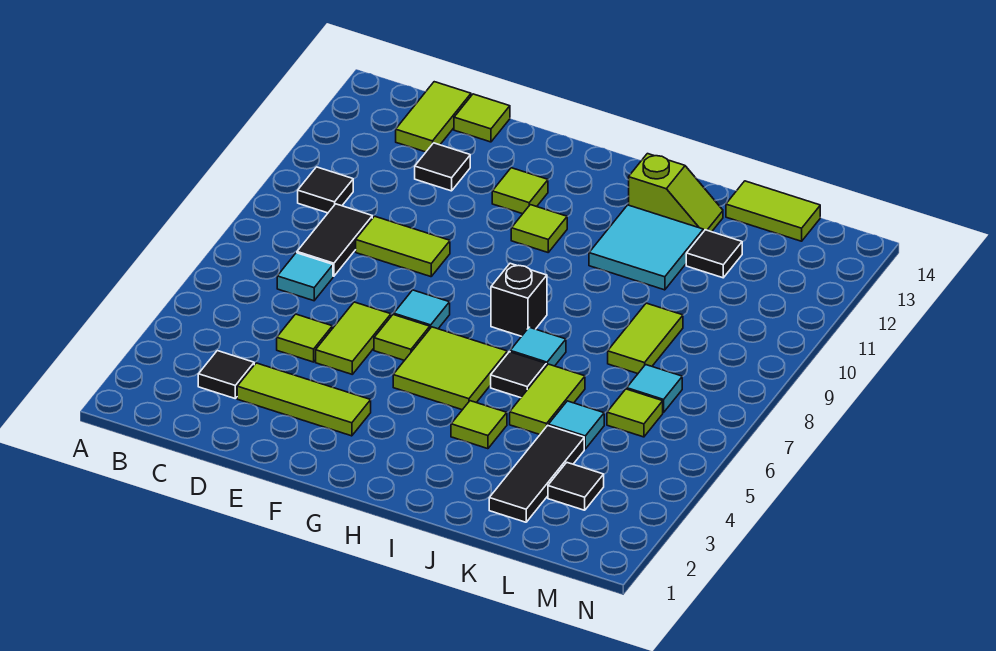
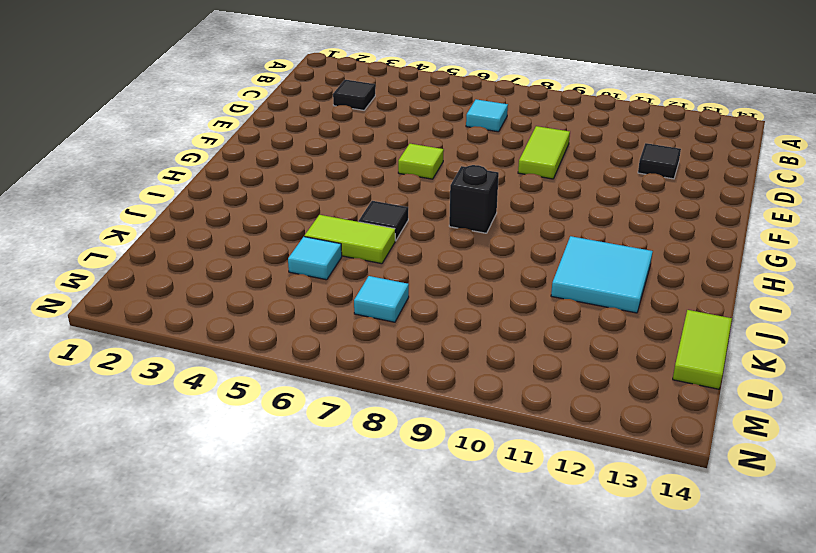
none -> black tile B10 level 1
none -> black tile C8:C9 level 1
none -> lime tile C13:C14 level 1
none -> lime tile D3:F3 level 1

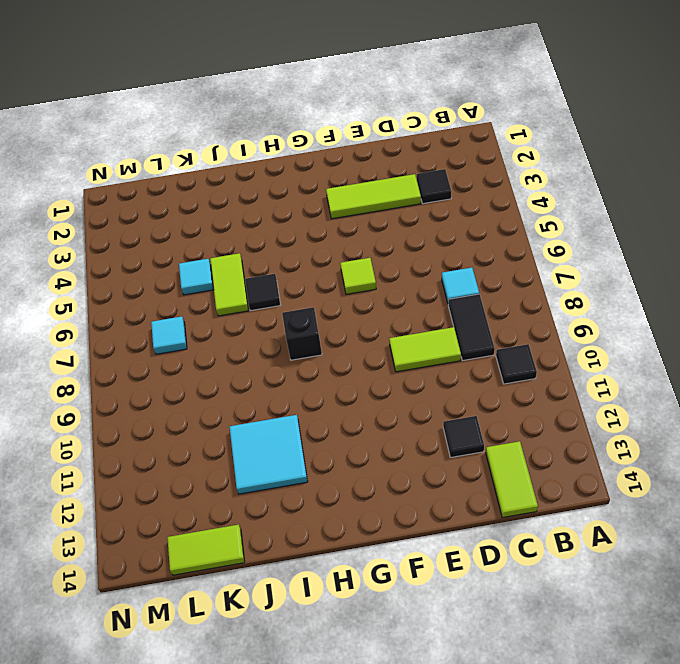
none -> lime tile D5 level 1
none -> lime tile D14 level 1
none -> lime tile E5:E6 level 1
none -> cyan tile F7 level 1

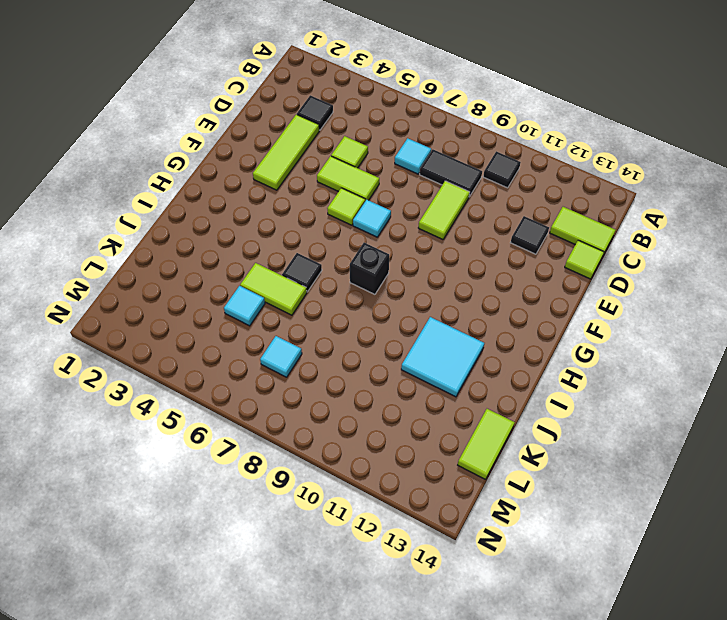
none -> lime tile F12 level 1
none -> lime tile G5:H6 level 1
none -> lime tile G11 level 1
none -> lime tile I4 level 1

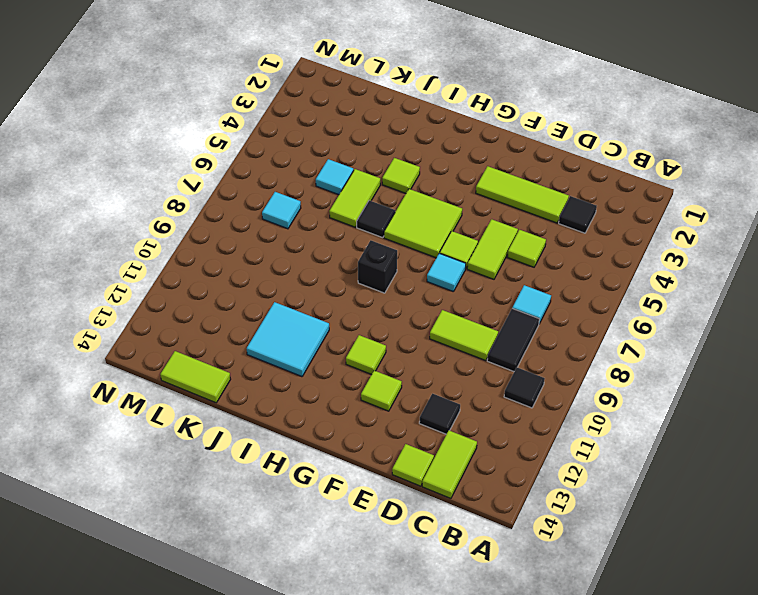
none -> cyan tile I7 level 1
none -> lime slope I13:J13 level 1 top I
none -> black tile K2:K4 level 1
none -> lime tile K8:K9 level 1

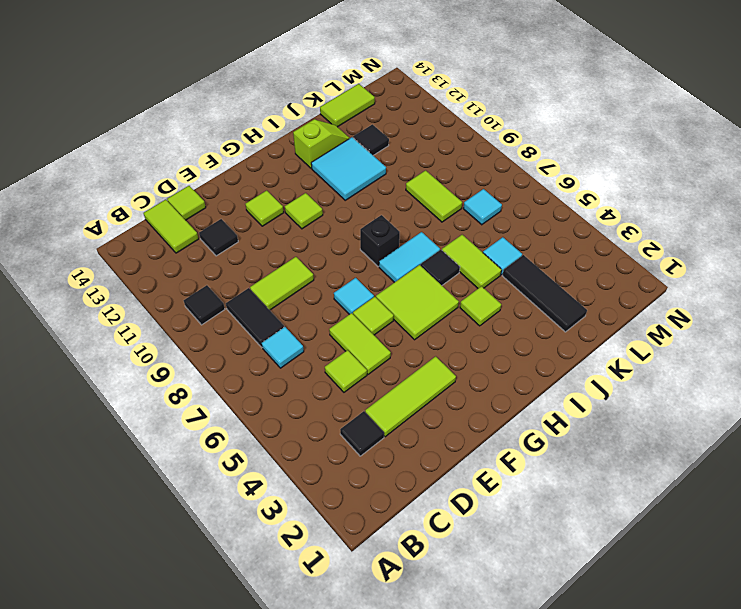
cyan tile H7:I7 level 1 -> cyan tile I7 level 1
none -> black tile L3 level 1
none -> lime tile L6 level 1

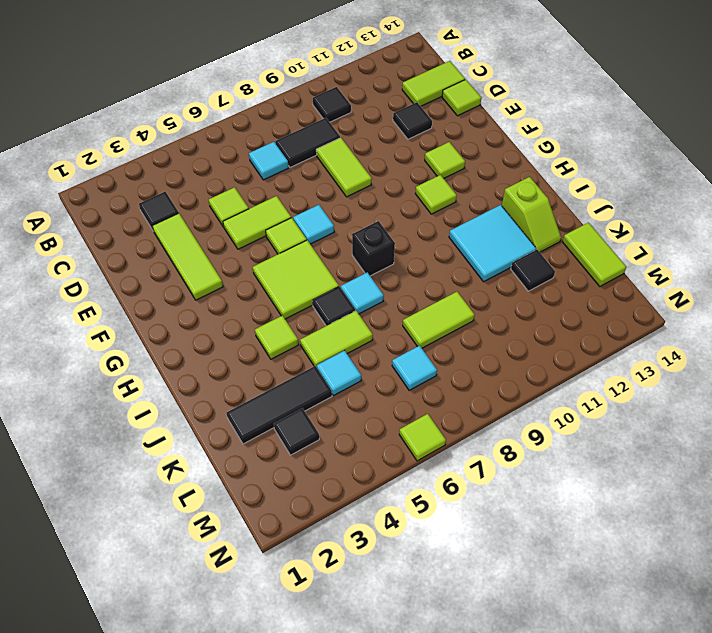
lime tile N6 level 1 -> lime tile L6 level 1

